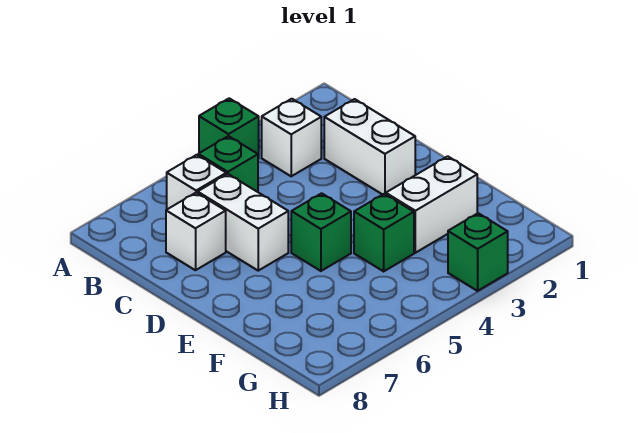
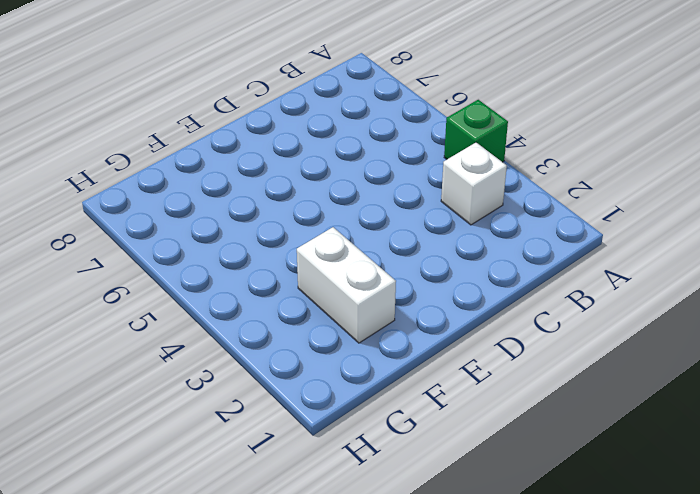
none -> green brick B5 level 1
none -> white brick B6 level 1

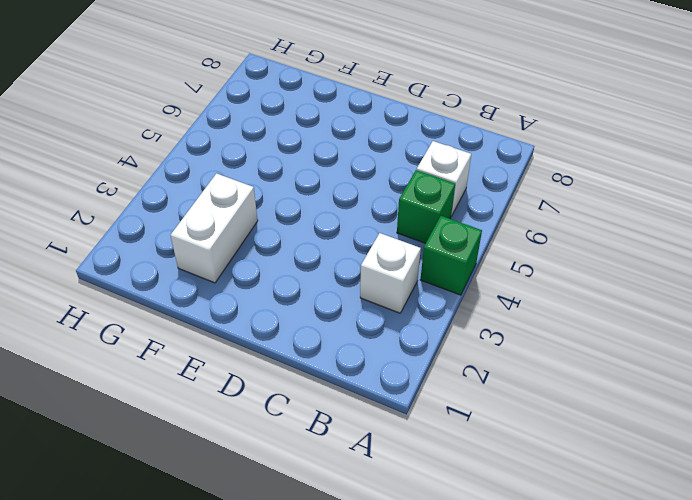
none -> white brick C2:D2 level 1
none -> white brick C6:D6 level 1

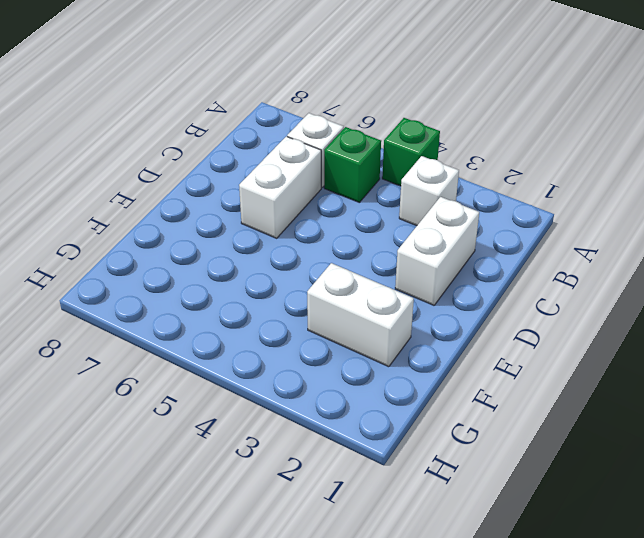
none -> white brick C7 level 1
none -> green brick E5 level 1

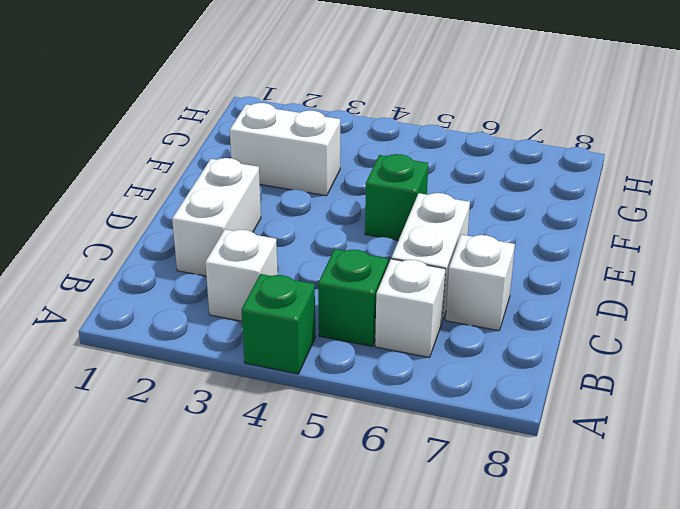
none -> green brick F4 level 1
none -> green brick H3 level 1

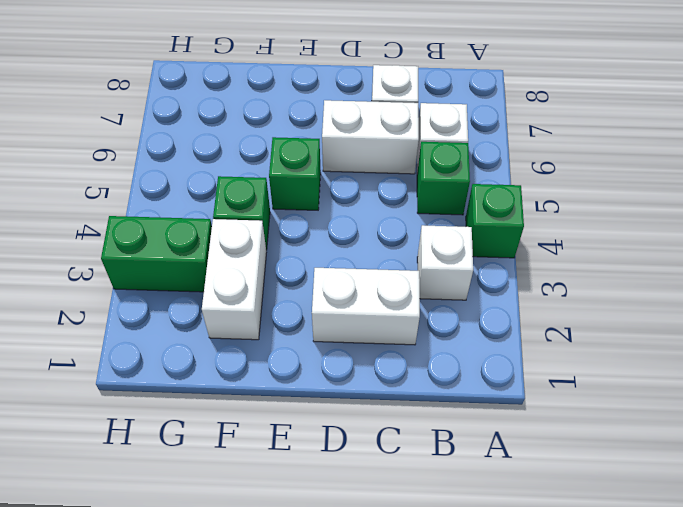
green brick G3:H3 level 1 -> green brick H3 level 1

